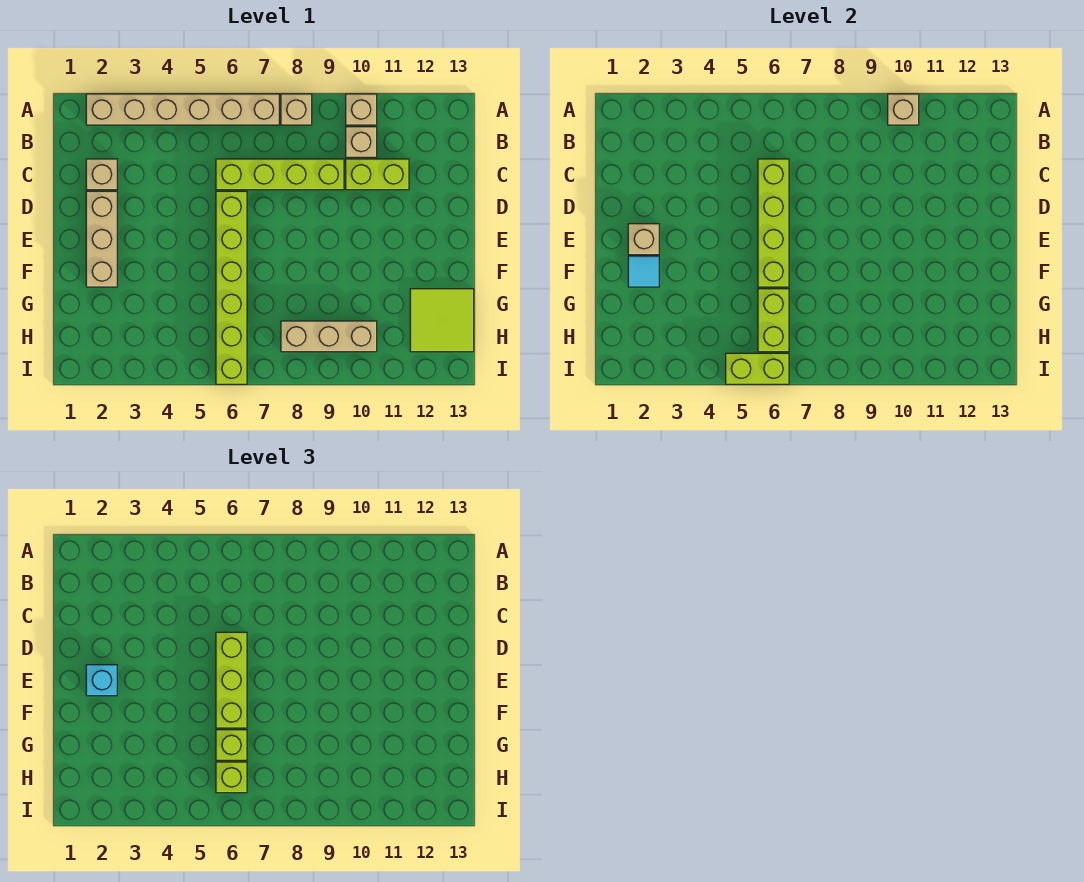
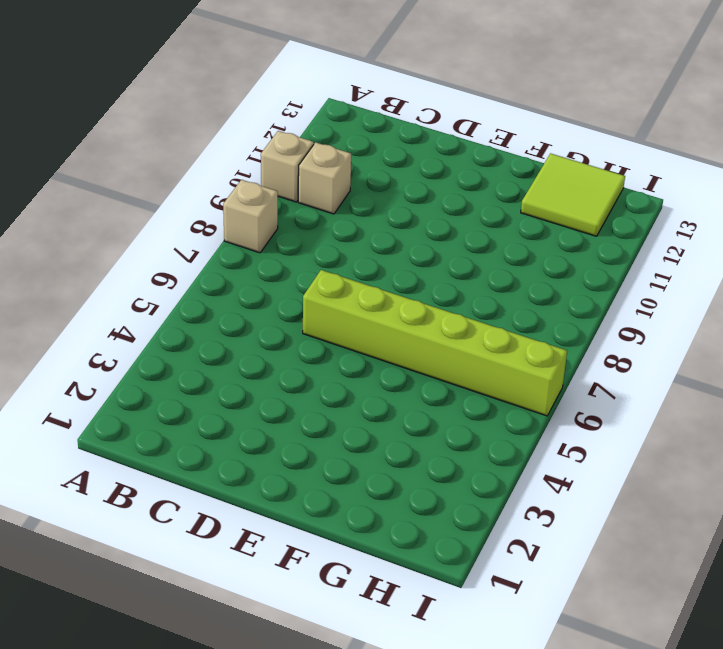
none -> tan brick A2:A7 level 1
none -> tan brick C2 level 1
none -> lime brick C6:C9 level 1

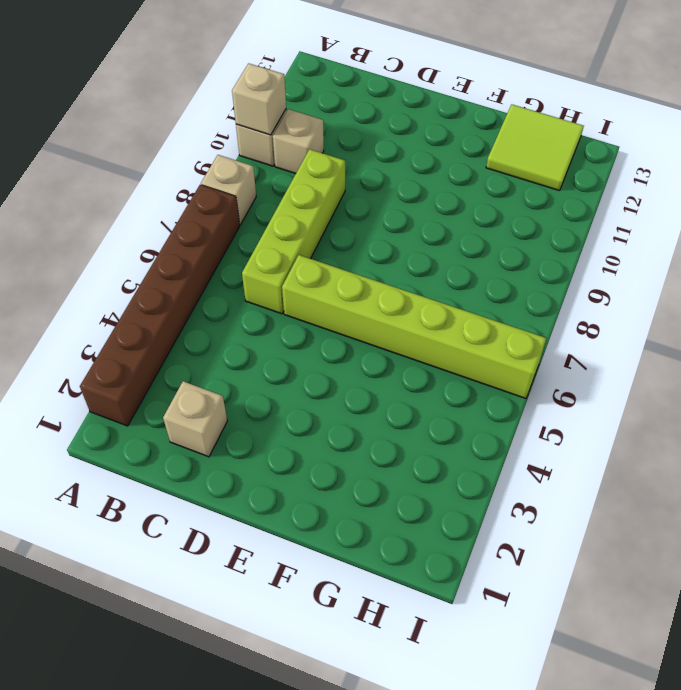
brown brick A2:A7 level 1 -> tan brick A2:A7 level 1
none -> lime brick C10:C11 level 1
none -> tan brick D2:F2 level 1
none -> tan brick H8:H10 level 1

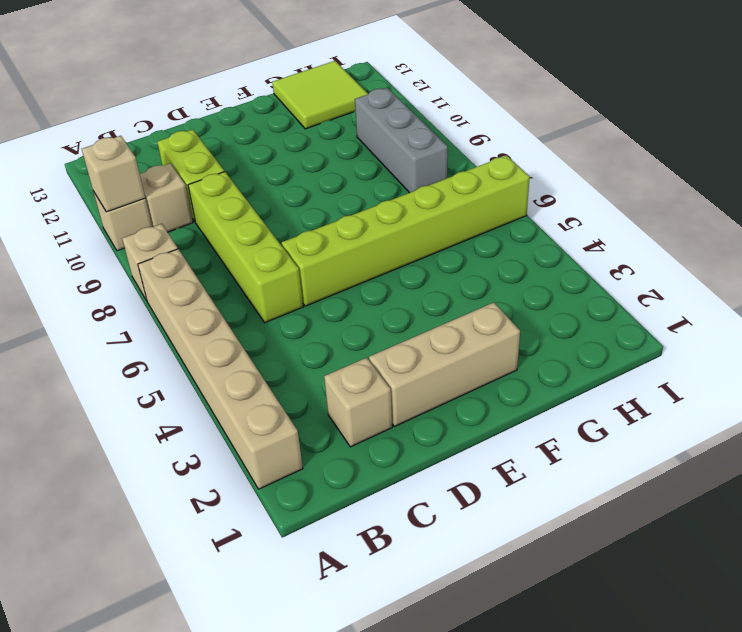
grey brick H8:H10 level 1 -> tan brick H8:H10 level 1
none -> lime brick C6:F6 level 2
none -> tan brick E2 level 2
none -> cyan tile F2 level 2

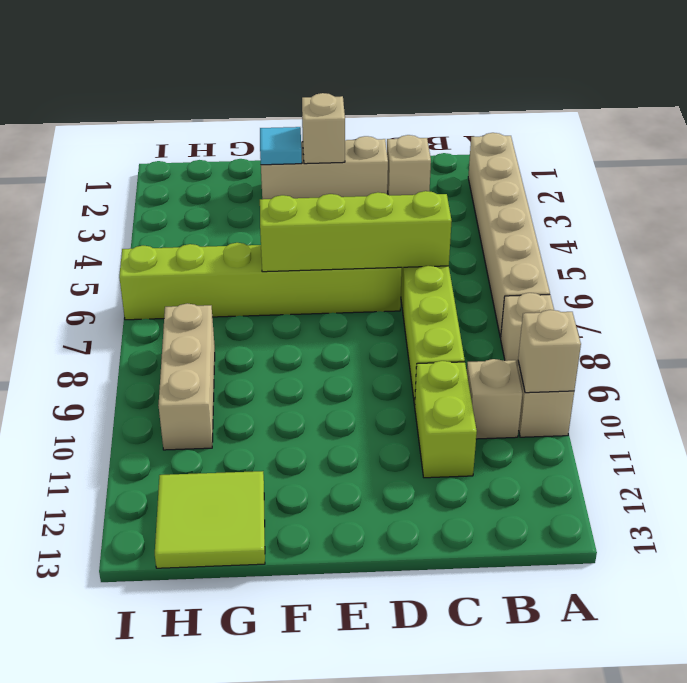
none -> lime brick G6:H6 level 2
none -> lime brick I5:I6 level 2
none -> lime brick D6:F6 level 3

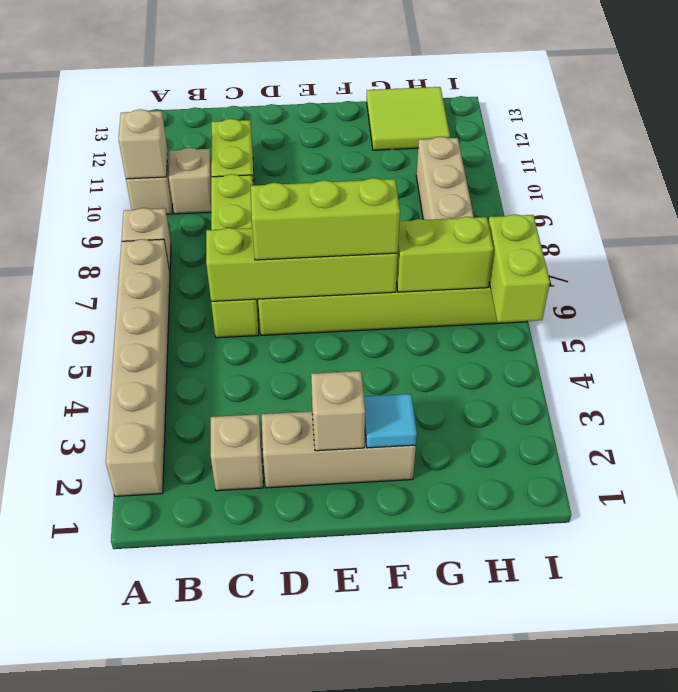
none -> cyan brick E2 level 3
none -> lime brick G6 level 3
none -> lime brick H6 level 3

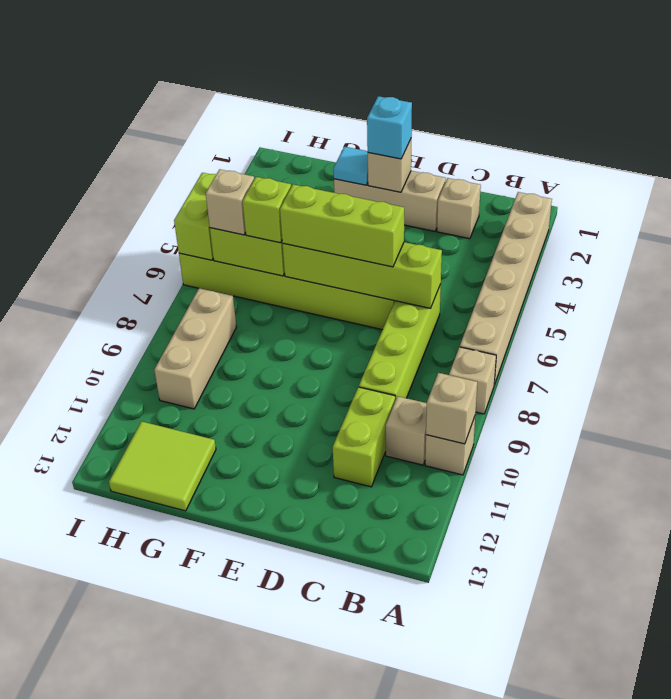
tan brick H6 level 3 -> lime brick H6 level 3

